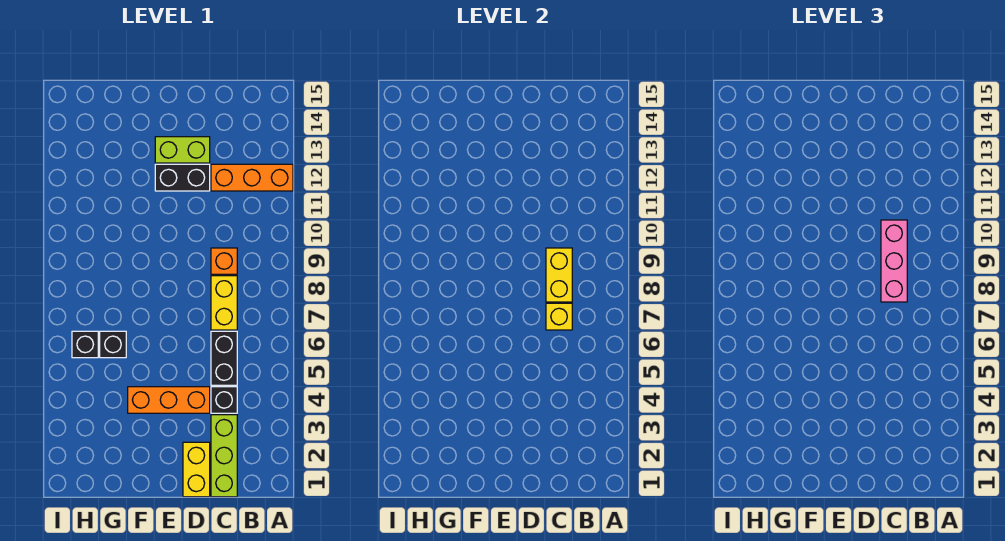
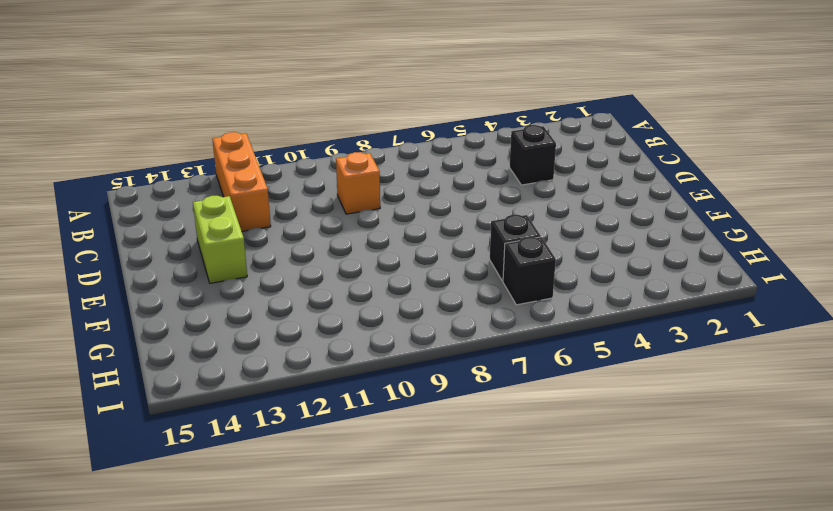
none -> lime brick C1:C3 level 1
none -> black brick C5:C6 level 1
none -> yellow brick C7:C8 level 1

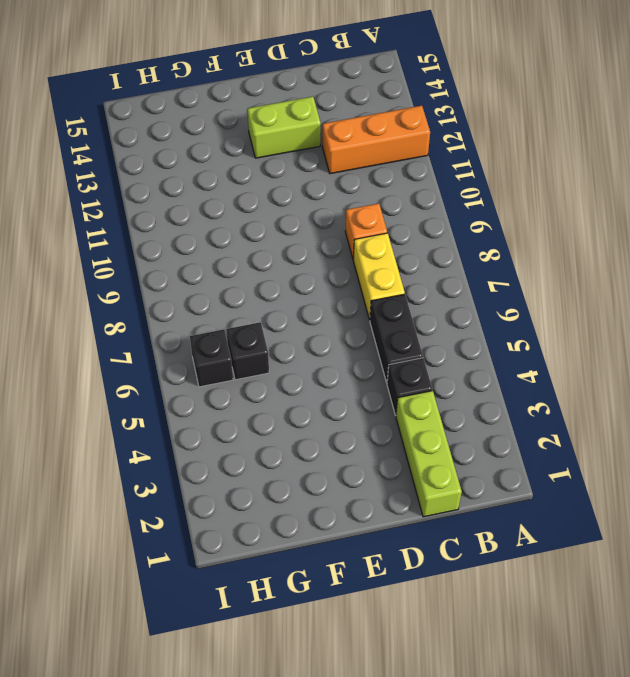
none -> yellow brick D1:D2 level 1
none -> orange brick D4:F4 level 1
none -> black brick D12:E12 level 1

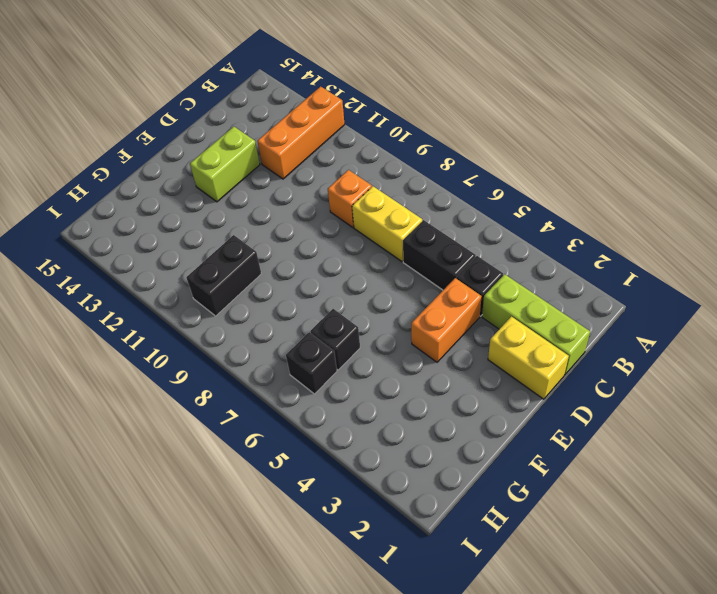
orange brick D4:E4 level 1 -> orange brick D4:F4 level 1
black brick G10:H10 level 1 -> black brick D12:E12 level 1
none -> yellow brick C7 level 2
none -> yellow brick C8:C9 level 2
none -> pink brick C8:C10 level 3

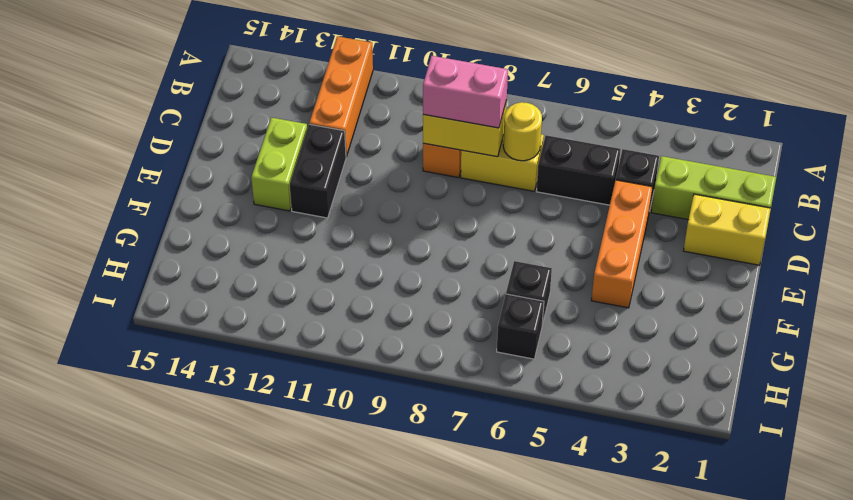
yellow round brick C7 level 2 -> yellow brick C7 level 2
pink brick C8:C9 level 3 -> pink brick C8:C10 level 3

